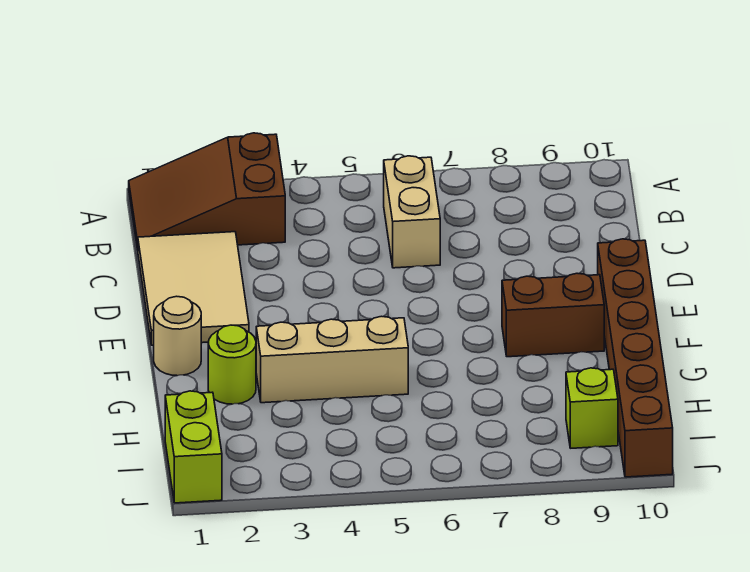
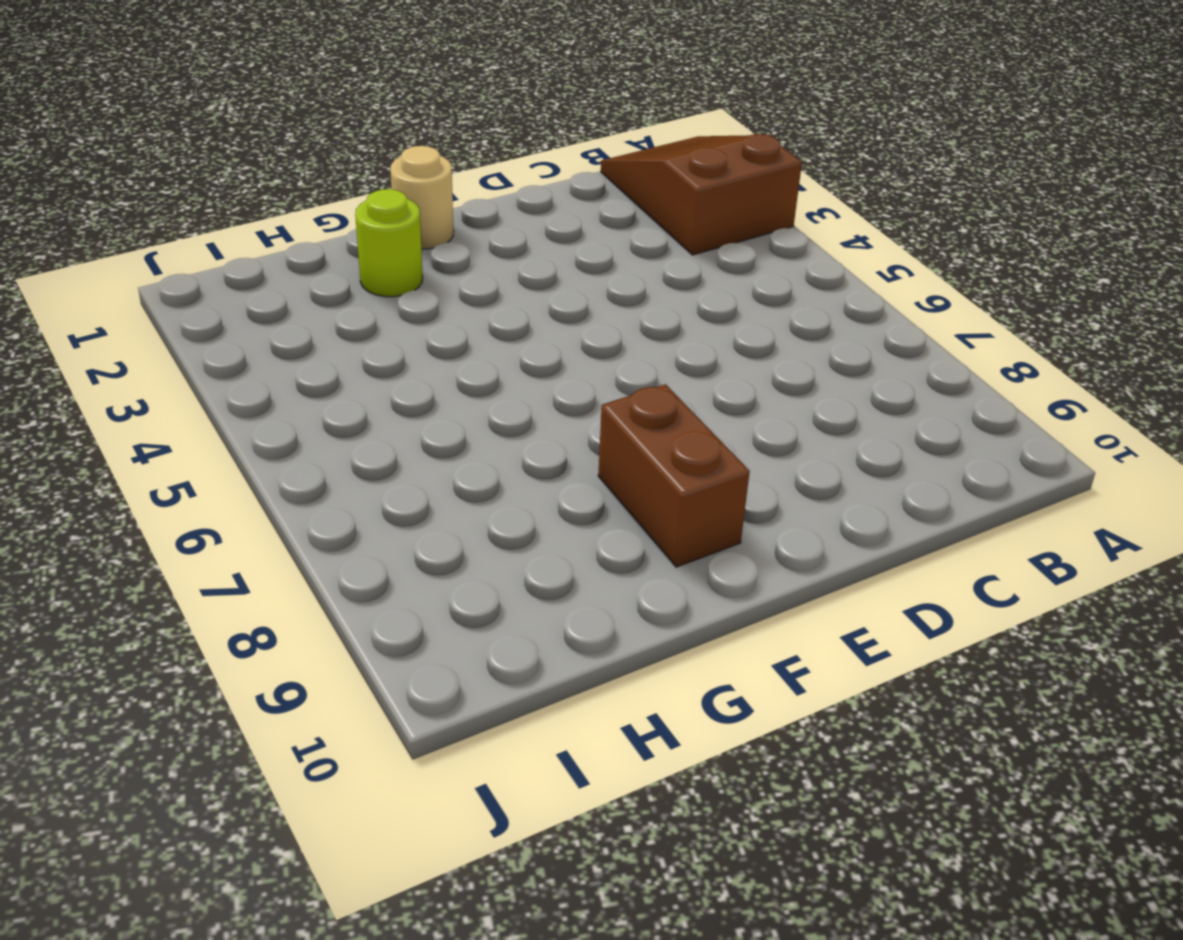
none -> tan brick B6:C6 level 1
none -> tan tile C1:E2 level 1

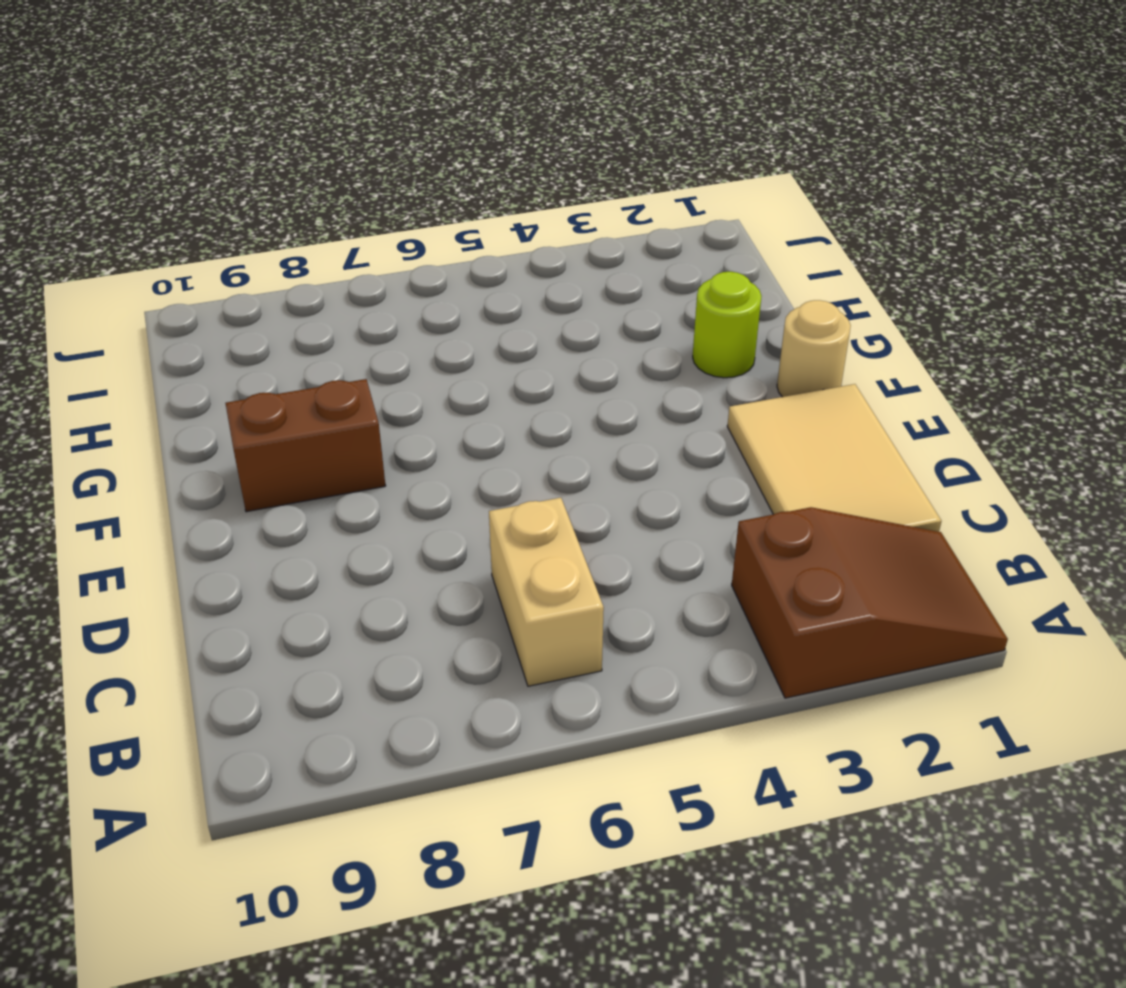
none -> brown brick E10:J10 level 1
none -> tan brick G3:G5 level 1

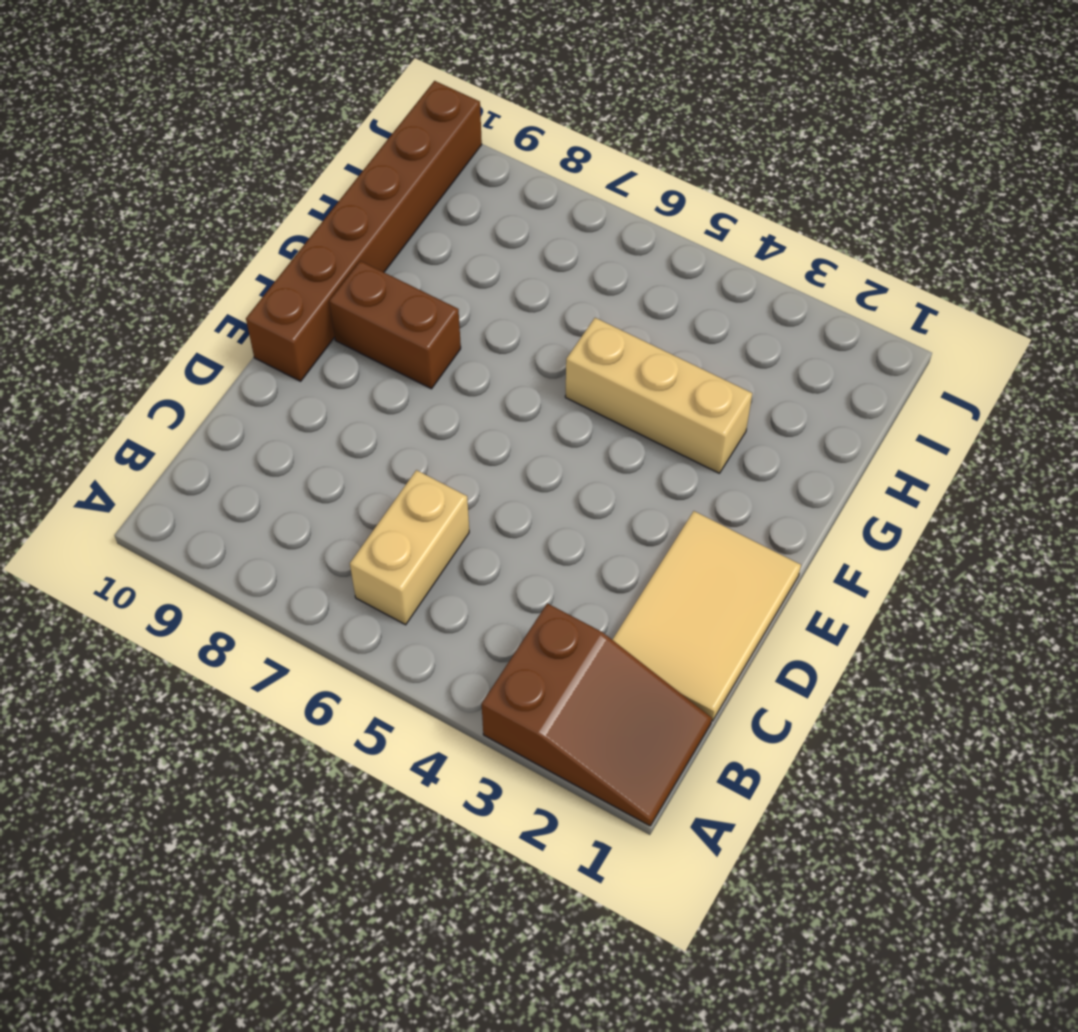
none -> tan round brick F1 level 1
none -> lime round brick G2 level 1

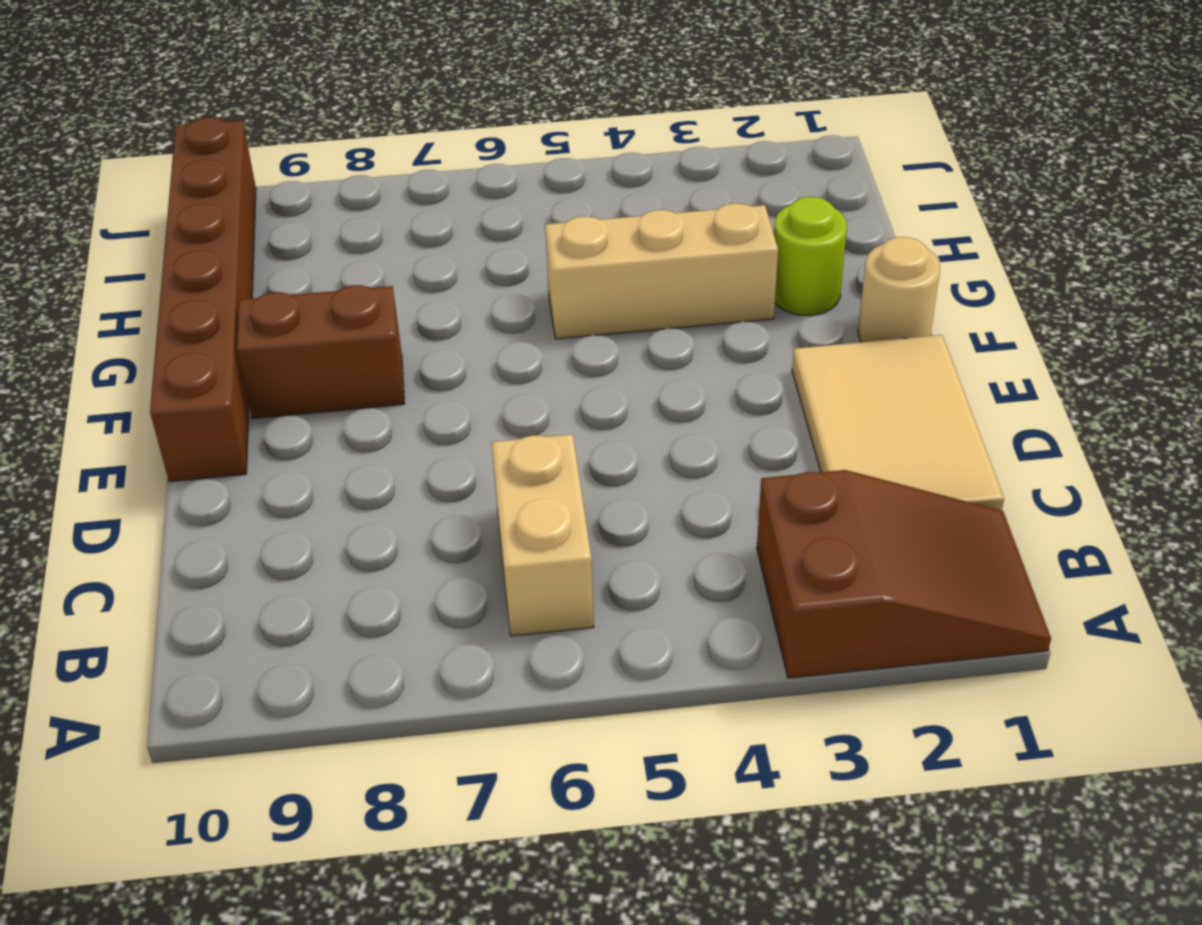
none -> lime brick I1:J1 level 1
none -> lime brick I9 level 1

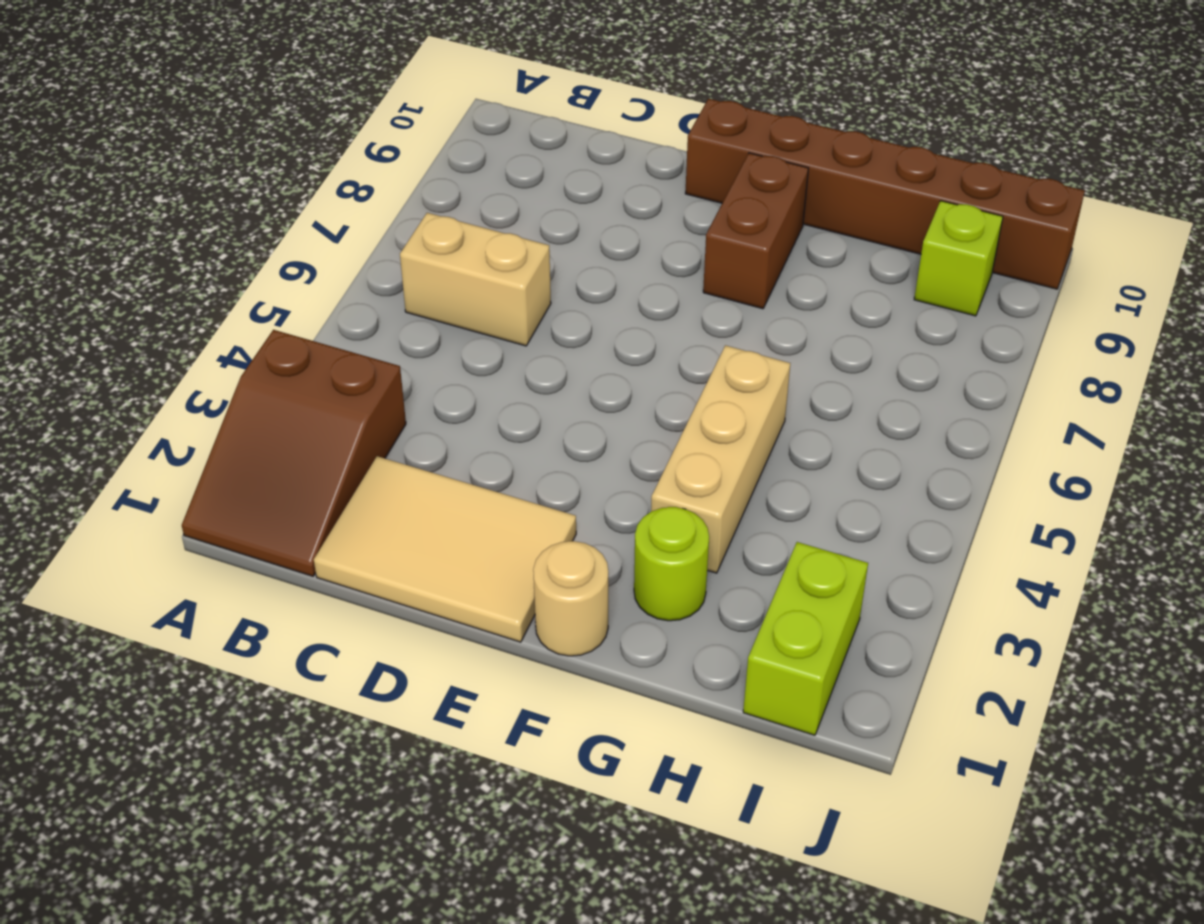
lime brick I1:I2 level 1 -> lime brick I1:J1 level 1

